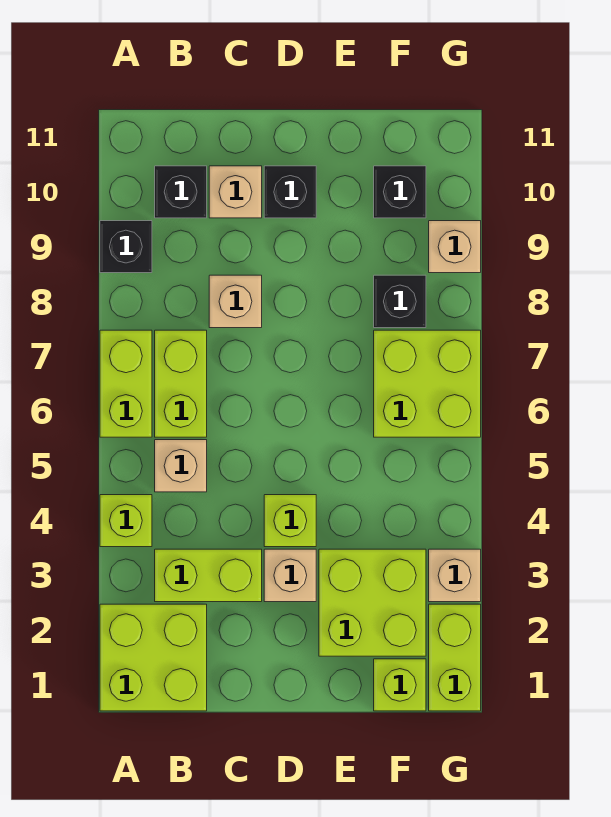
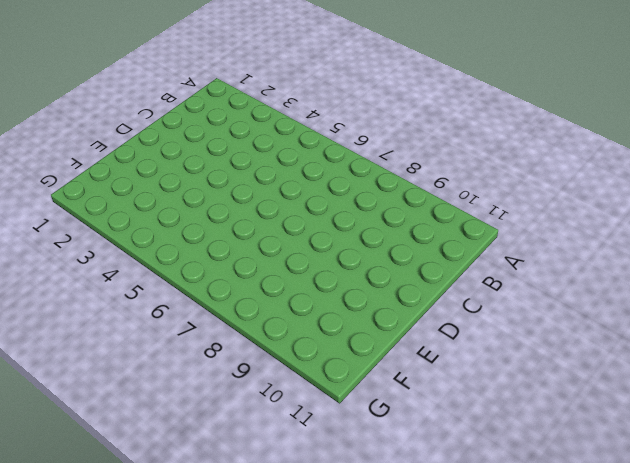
none -> lime brick A1:B2 level 1
none -> lime brick A4 level 1
none -> lime brick A6:A7 level 1

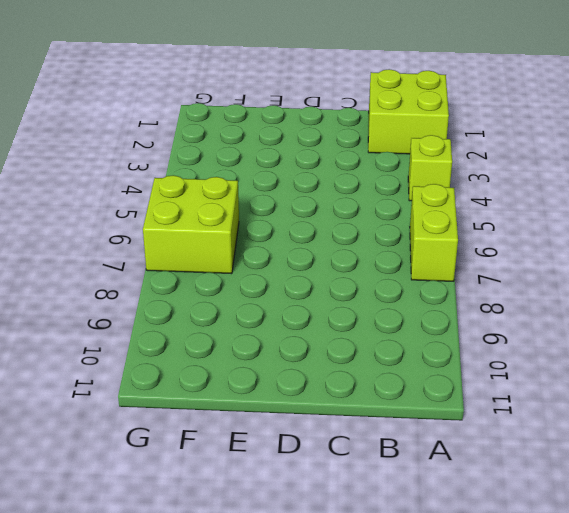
none -> black brick A9 level 1
none -> lime brick B3:C3 level 1
none -> tan brick B5 level 1

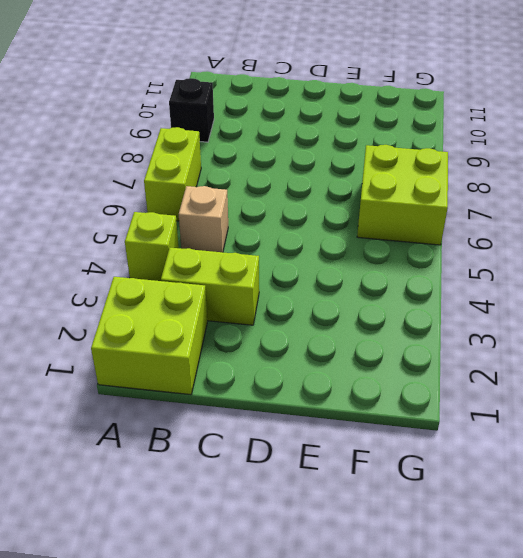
none -> lime brick B6:B7 level 1
none -> black brick B10 level 1
none -> tan brick C8 level 1

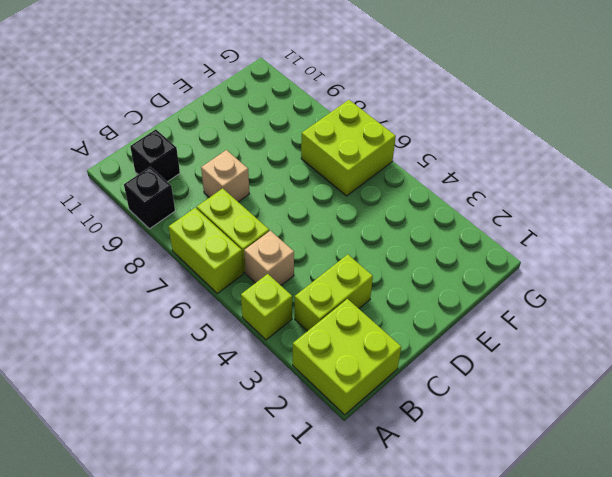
none -> tan brick C10 level 1
none -> tan brick D3 level 1
none -> lime brick D4 level 1

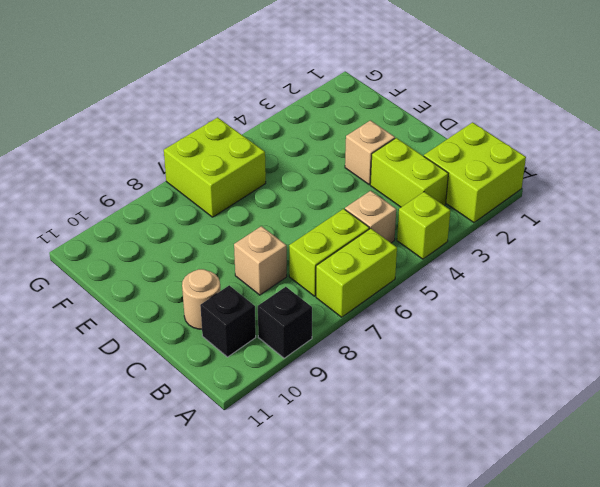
tan round brick C10 level 1 -> tan brick C10 level 1
none -> lime brick D4 level 1
none -> black brick D10 level 1
none -> lime brick E2:F3 level 1

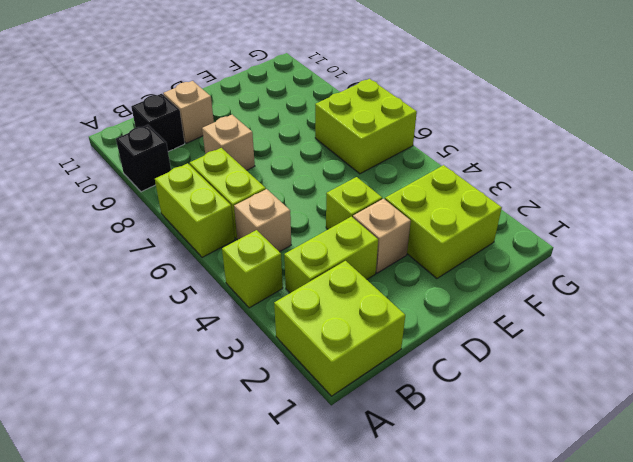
none -> black brick D10 level 1
none -> lime brick F1 level 1
none -> black brick F8 level 1

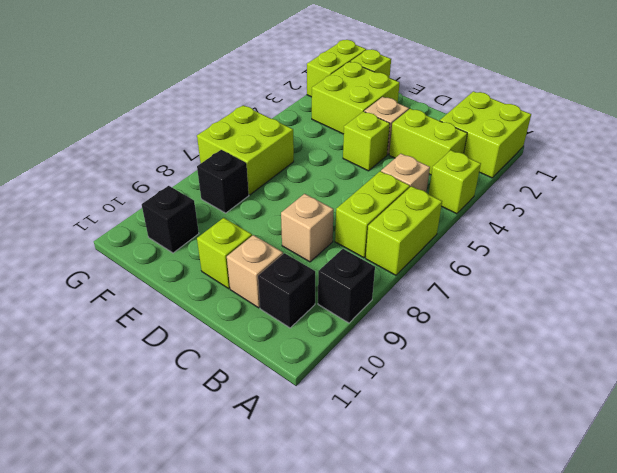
lime brick D10 level 1 -> black brick D10 level 1
none -> tan brick G3 level 1
none -> tan brick G9 level 1

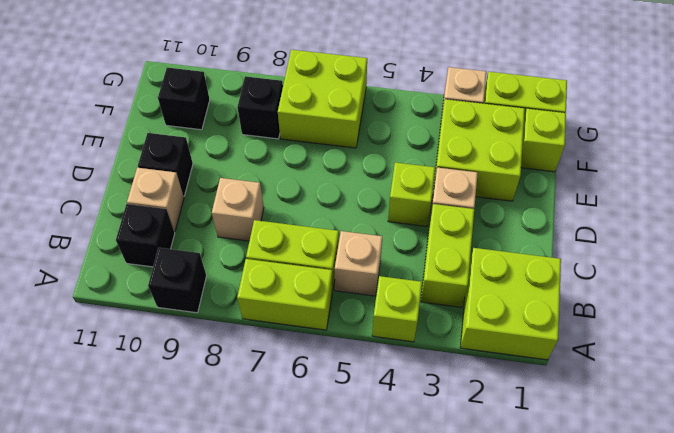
none -> tan brick G9 level 1

